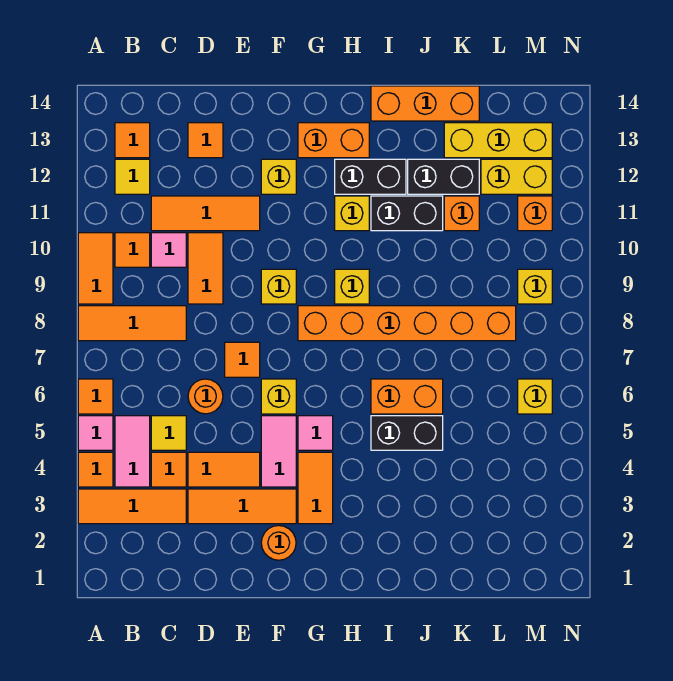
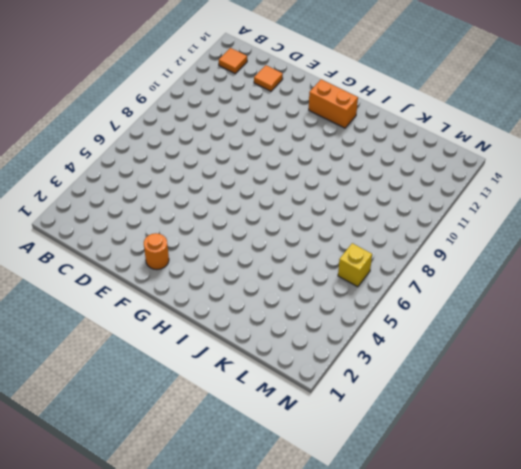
none -> orange tile A3:C3 level 1
none -> orange tile A4 level 1
none -> pink tile A5 level 1
none -> orange tile A6 level 1

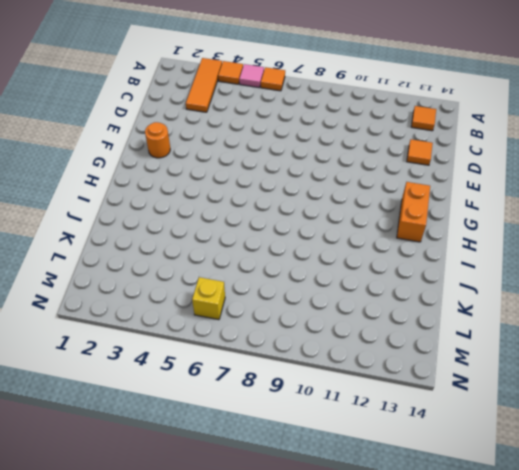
none -> orange tile A8:C8 level 1
none -> orange tile A9:A10 level 1
none -> pink tile B4:B5 level 1
none -> orange tile B10 level 1

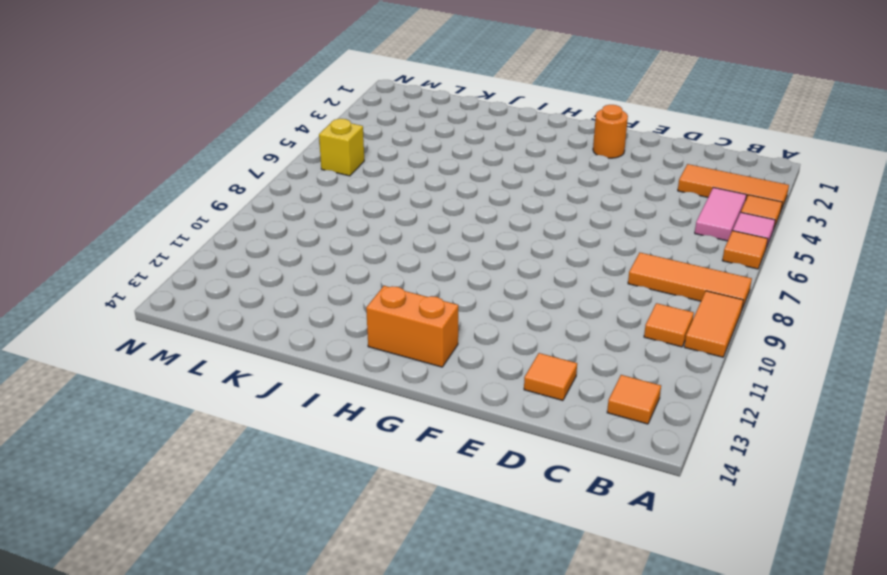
none -> yellow tile B12 level 1
none -> orange tile C4 level 1
none -> yellow tile C5 level 1
none -> pink tile C10 level 1

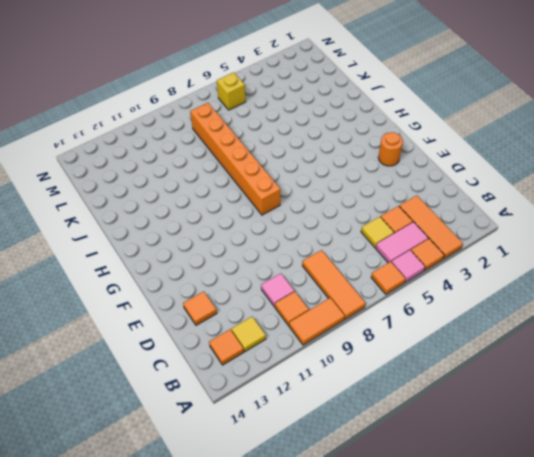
none -> orange tile C11:E11 level 1
none -> orange tile D3:F3 level 1
none -> orange tile D4:E4 level 1
none -> orange round brick D6 level 1

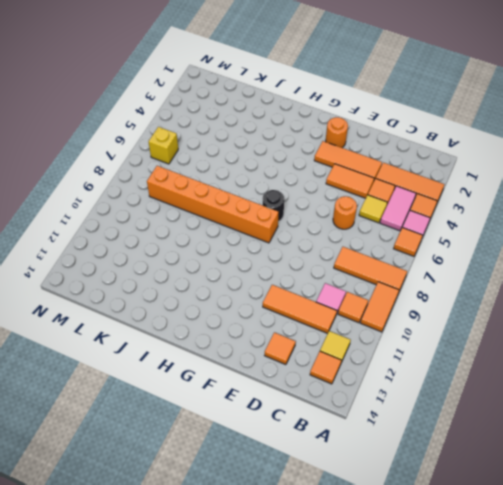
black round brick G7 level 1 -> none
none -> orange tile D9:D10 level 1
none -> orange tile E7 level 1
none -> pink tile F4:F5 level 1
none -> yellow brick F6 level 1

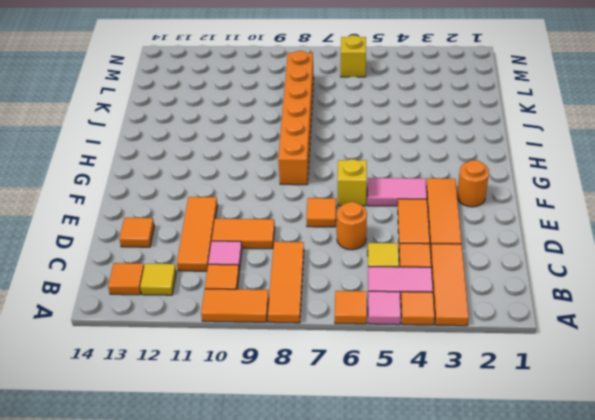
none -> yellow brick F9 level 1
none -> yellow brick F12 level 1
none -> orange tile G3:G4 level 1
none -> pink tile G5 level 1

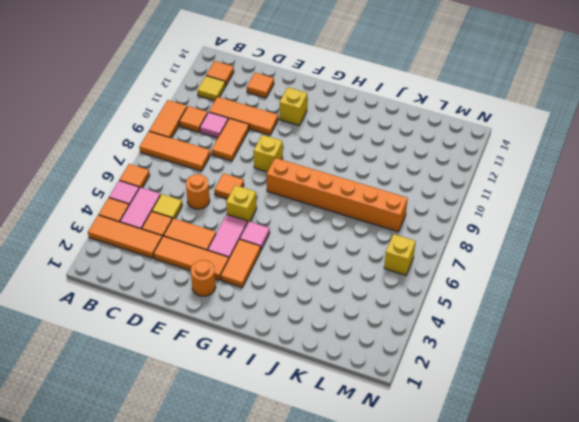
none -> orange brick G13:H13 level 1
none -> yellow brick H9 level 1
none -> yellow brick H11 level 1
none -> black brick H12:I12 level 1

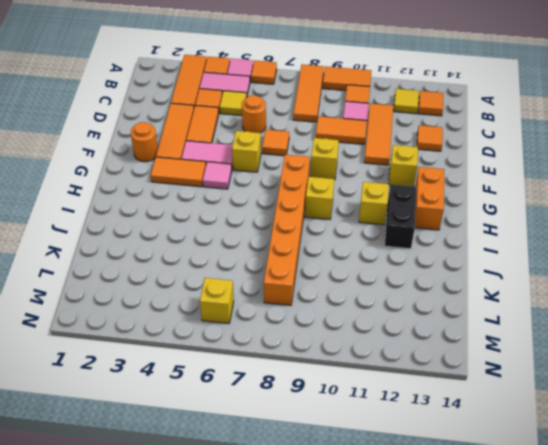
none -> black brick I5:J5 level 1
none -> orange brick I6:J6 level 1
none -> black brick I11:J11 level 1
none -> orange brick I14:K14 level 1

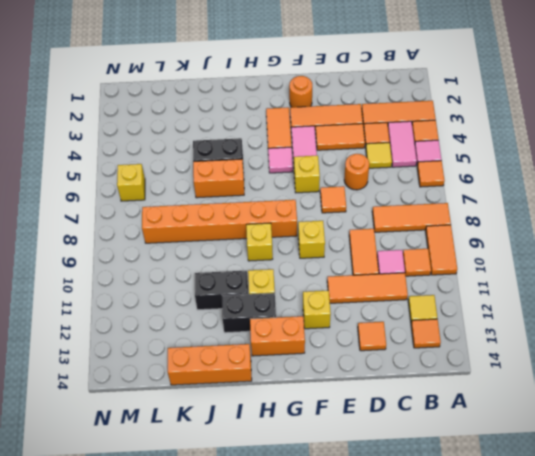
none -> black brick J12:K12 level 1
none -> orange brick K11 level 1
none -> yellow brick K13:M13 level 1
none -> yellow brick L12:M12 level 1

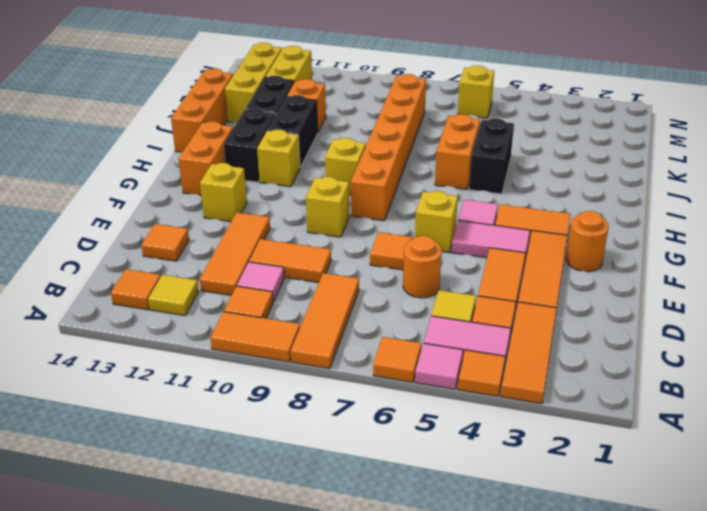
none -> yellow brick M9 level 1
none -> orange brick M11 level 1

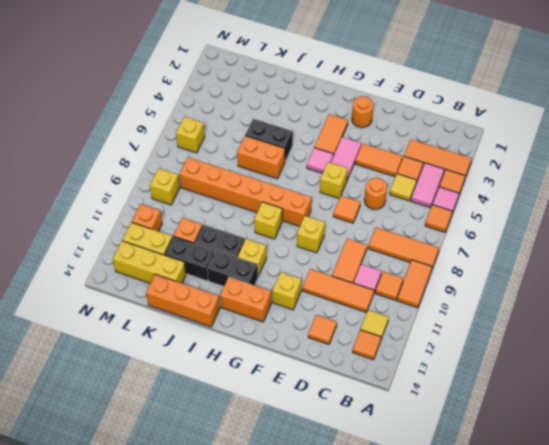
none -> orange tile D3:F3 level 1

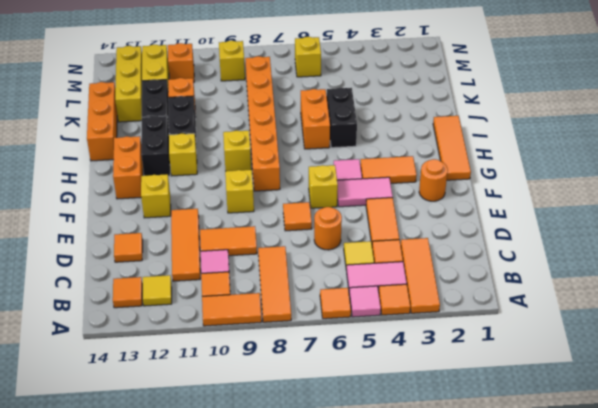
orange tile G1:I1 level 1 -> orange tile D3:F3 level 1

